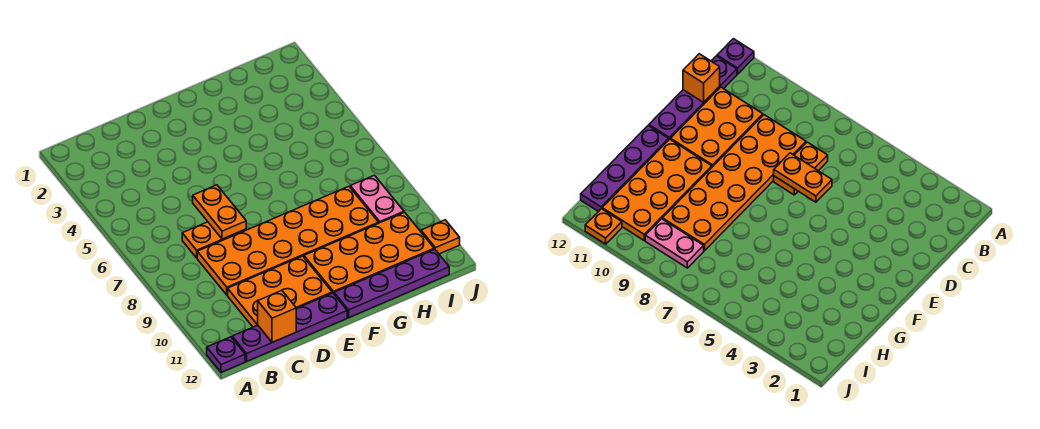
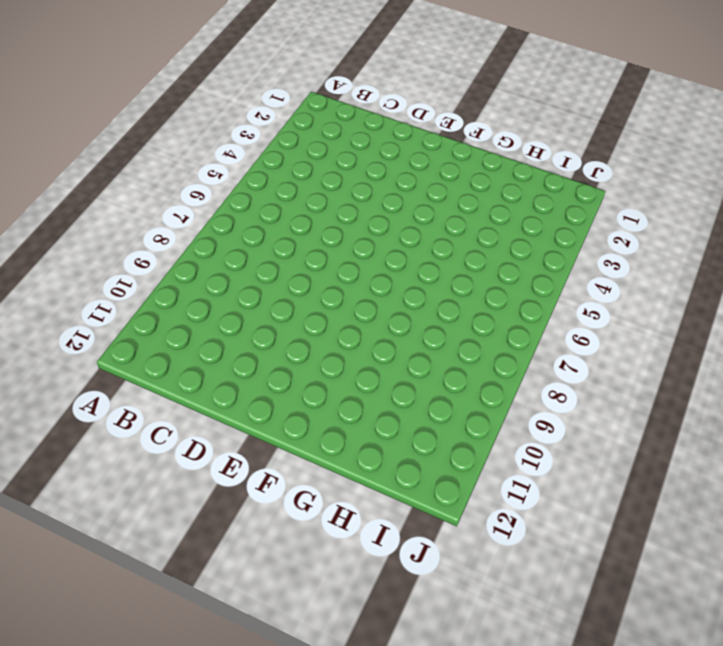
none -> purple plate A12 level 1
none -> purple plate B12:E12 level 1

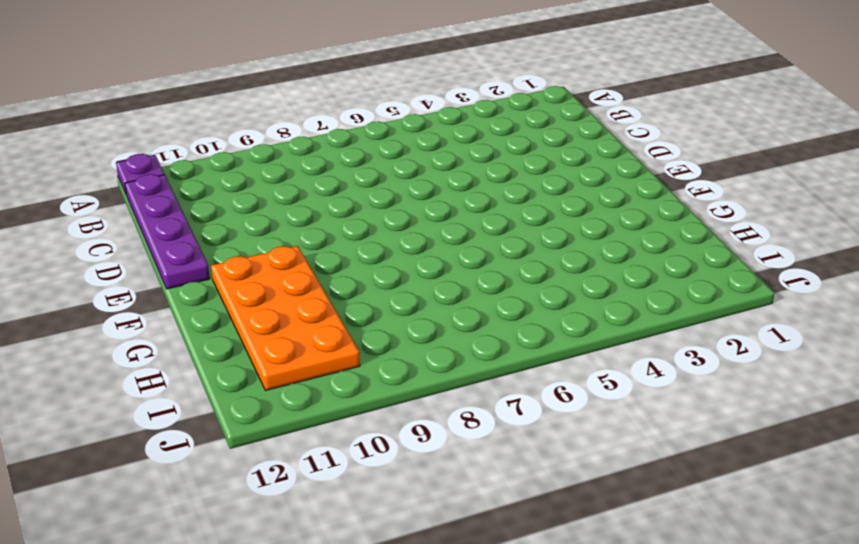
none -> orange plate C7:D7 level 1
none -> orange plate C8:H9 level 1

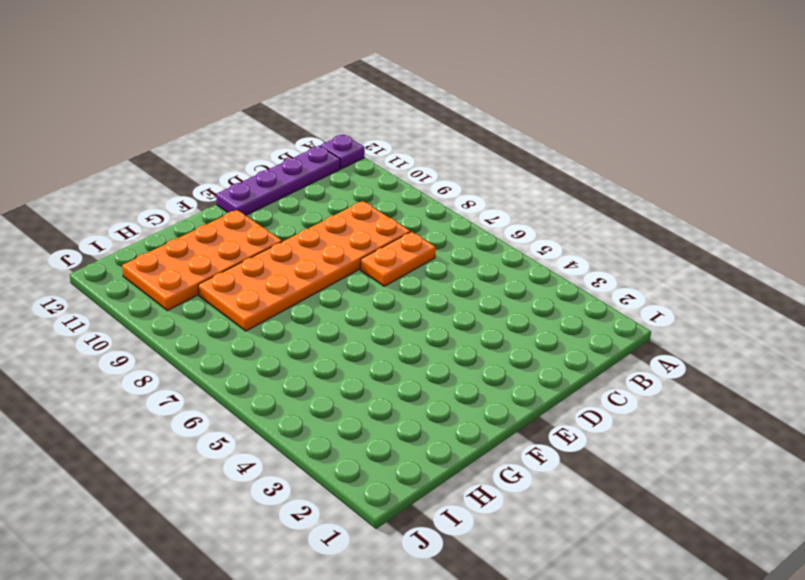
none -> orange plate C10:E11 level 1
none -> purple plate F12:I12 level 1

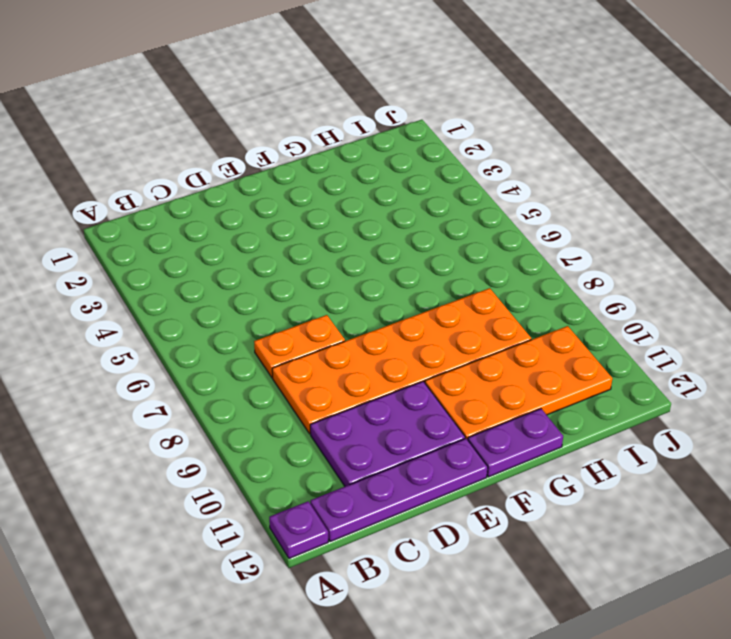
purple plate C10:E11 level 1 -> orange plate C10:E11 level 1
purple plate F12:G12 level 1 -> purple plate F12:I12 level 1
none -> pink plate I8:I9 level 1
none -> orange plate J11 level 1

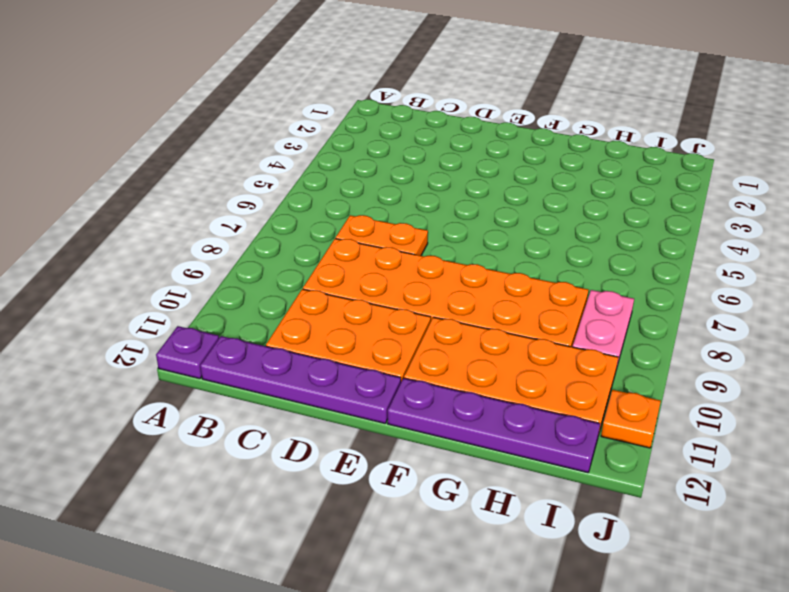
none -> orange brick C12 level 2
none -> orange plate D6:D7 level 2

